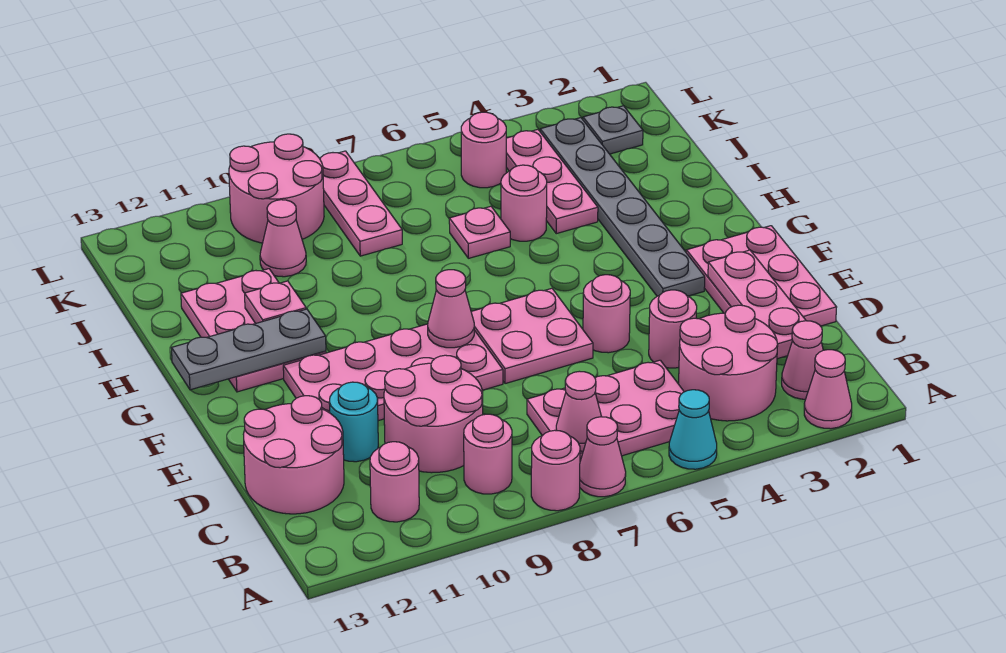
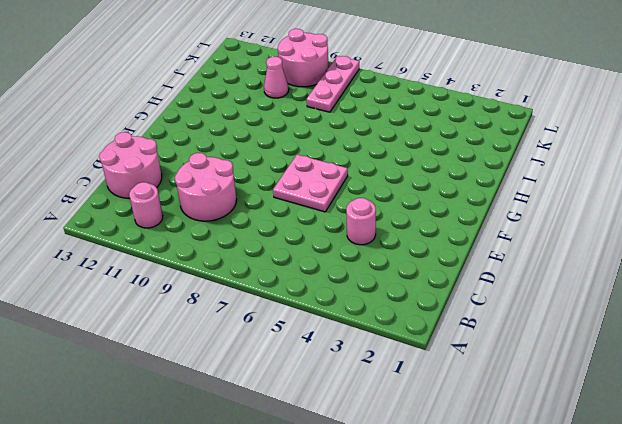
none -> pink cone A2 level 1
none -> cyan cone A5 level 1
none -> pink cone A7 level 1
none -> pink round brick A8 level 1

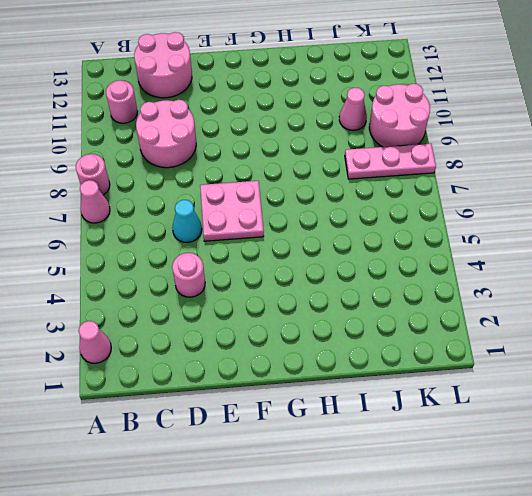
cyan cone D6 level 1 -> cyan cone A5 level 1
none -> pink cone B2 level 1
none -> pink round brick B3:C4 level 1
none -> pink plate B5:C7 level 1
none -> pink round brick B9 level 1

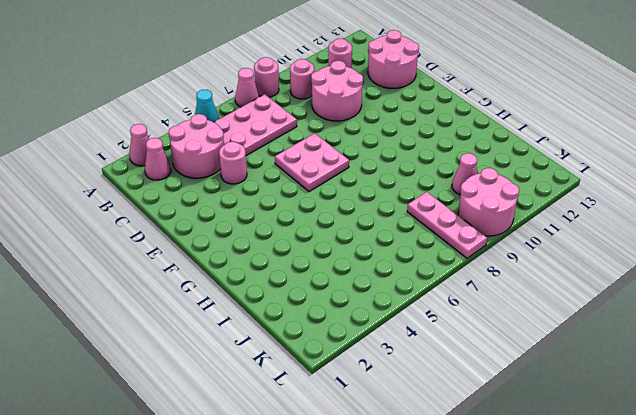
none -> pink plate D1:F2 level 1
none -> cyan round brick D11 level 1
none -> pink round brick E5 level 1
none -> pink plate E8:F11 level 1

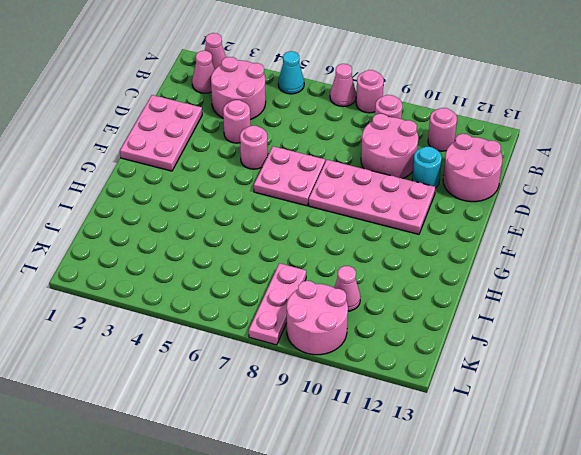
none -> pink plate B5:C7 level 1
none -> grey plate F3:K3 level 1
none -> pink plate G11:I12 level 1
none -> pink plate I4:K4 level 1

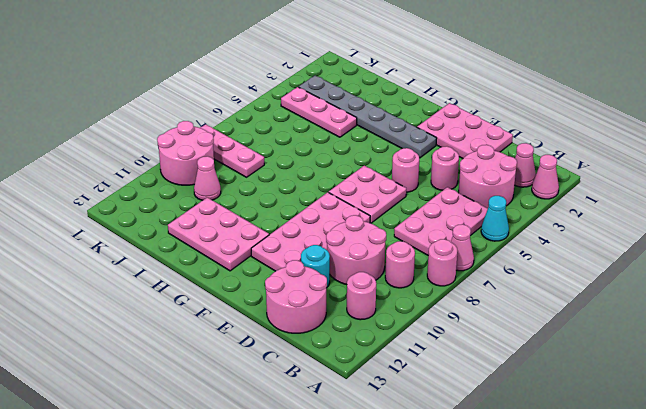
none -> pink round brick I5 level 1
none -> pink plate I6 level 1
none -> grey plate K2 level 1
none -> pink round brick K5 level 1

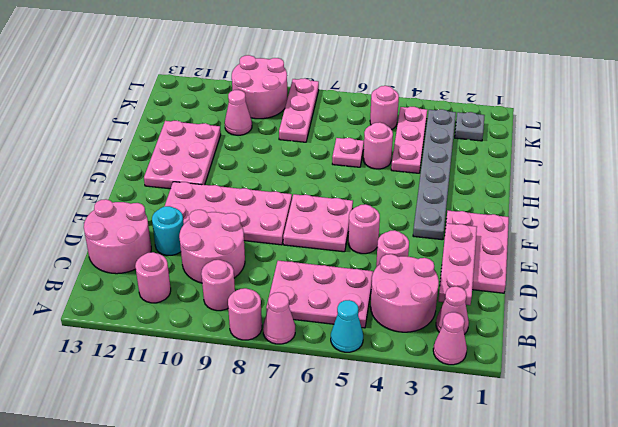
none -> pink cone B7 level 2
none -> pink cone F8 level 2
none -> grey plate G11:G13 level 2
none -> pink plate H11 level 2

